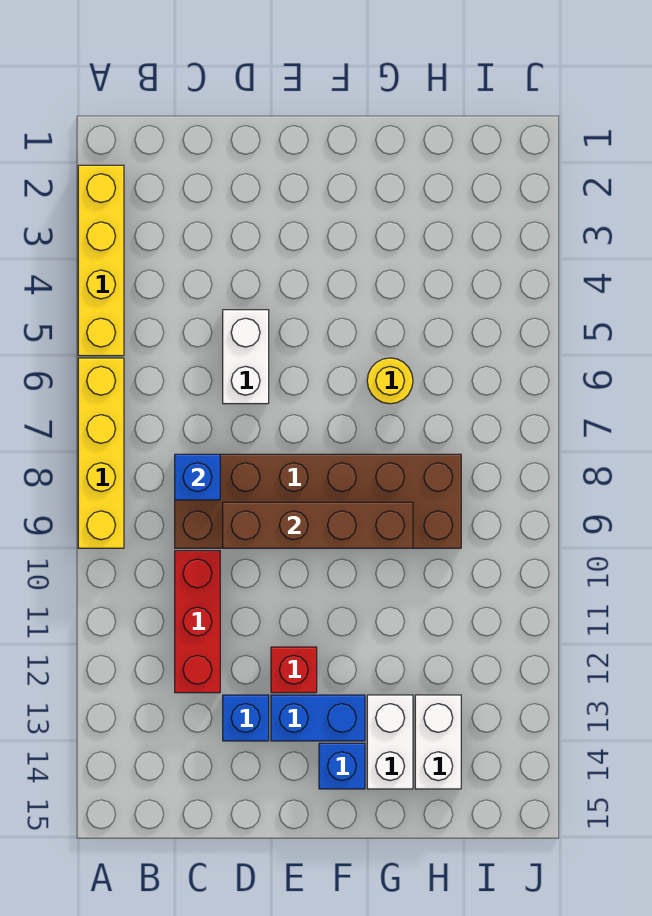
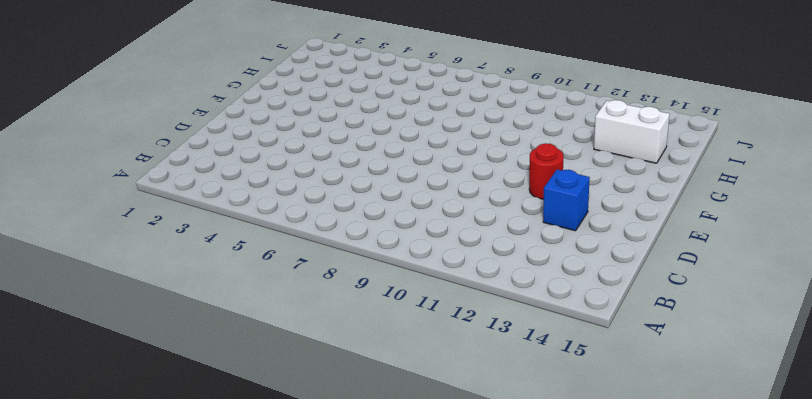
red round brick E12 level 1 -> red brick E12 level 1
none -> yellow brick A2:A5 level 1
none -> yellow brick A6:A9 level 1
none -> brown brick C8:H9 level 1

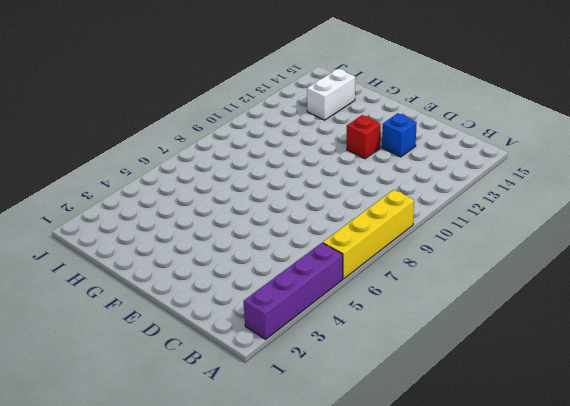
purple brick A2:A5 level 1 -> yellow brick A2:A5 level 1
none -> brown brick C8:H9 level 1
none -> red brick C10:C12 level 1
none -> white brick D5:D6 level 1

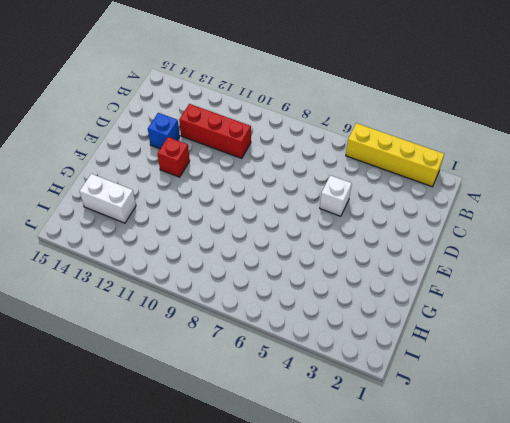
white brick D5 level 1 -> white brick D5:D6 level 1
none -> yellow brick A6:A9 level 1
none -> brown brick C8:H9 level 1
none -> blue brick E13:F13 level 1

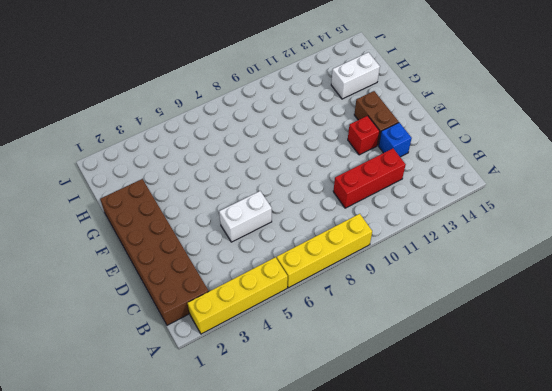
brown brick B1:G2 level 1 -> brown brick C8:H9 level 1
brown brick E13:F13 level 1 -> blue brick E13:F13 level 1
none -> blue brick F14 level 1
none -> yellow round brick G6 level 1
none -> white brick G13:G14 level 1

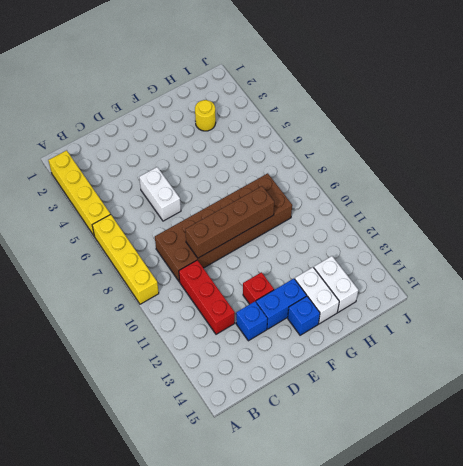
yellow round brick H3 level 1 -> yellow round brick G6 level 1
none -> blue brick C8 level 2

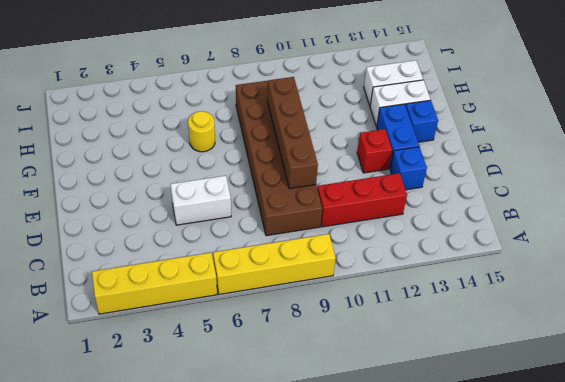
none -> blue brick C8 level 2

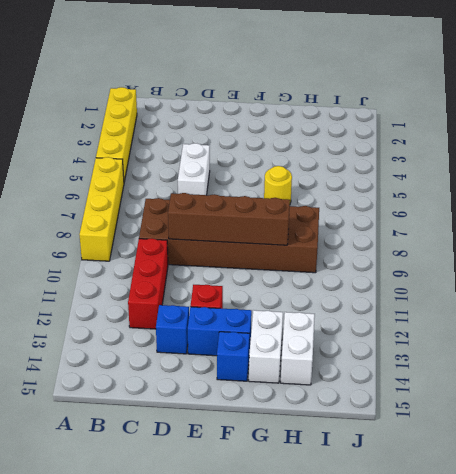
none -> blue brick C8 level 2

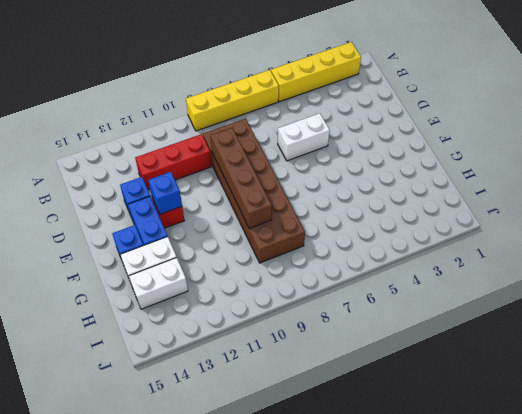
blue brick E12 level 2 -> blue brick C8 level 2
none -> yellow round brick G6 level 1

